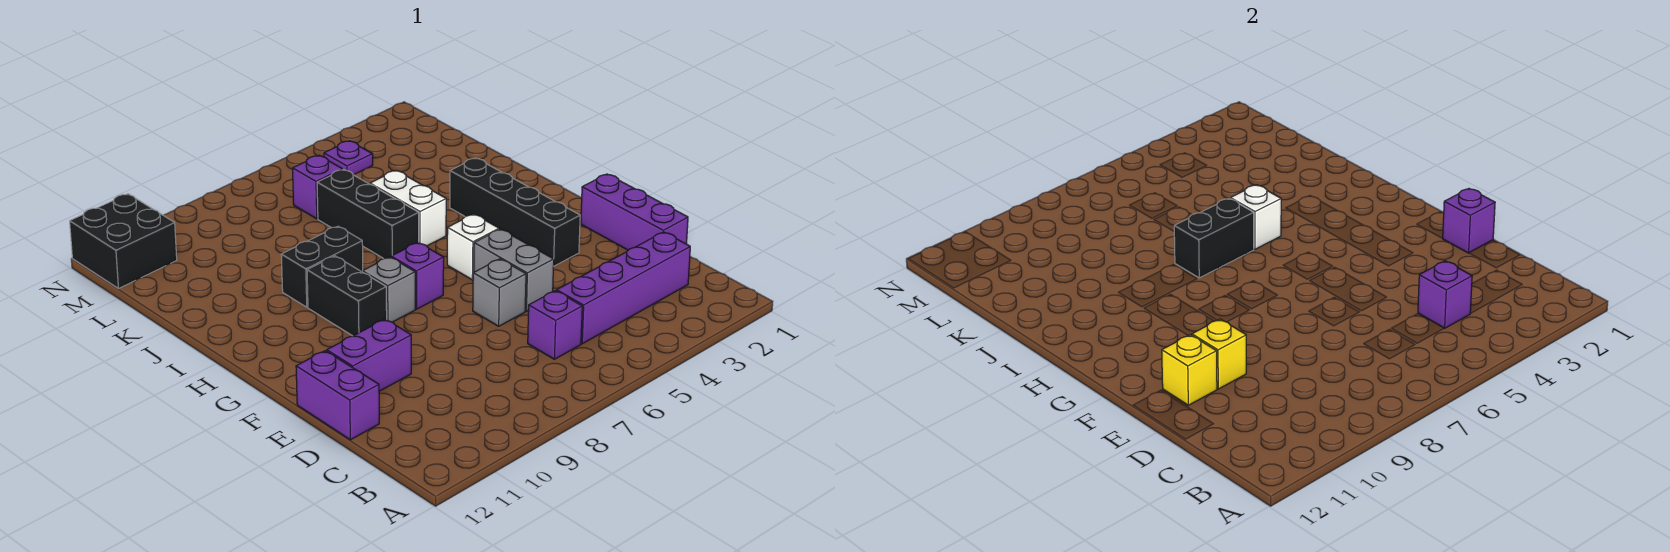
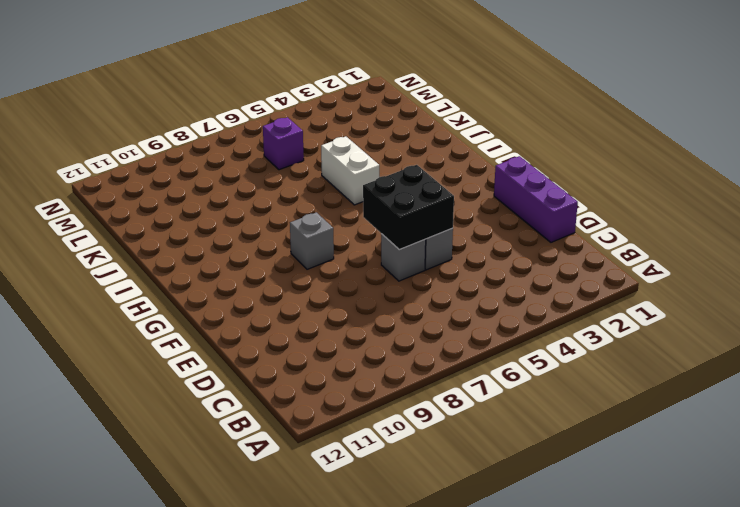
black brick E5:F6 level 2 -> black brick M11:N12 level 1
none -> purple brick C2:C5 level 1
none -> purple brick C6 level 1
none -> purple brick D12:E12 level 1

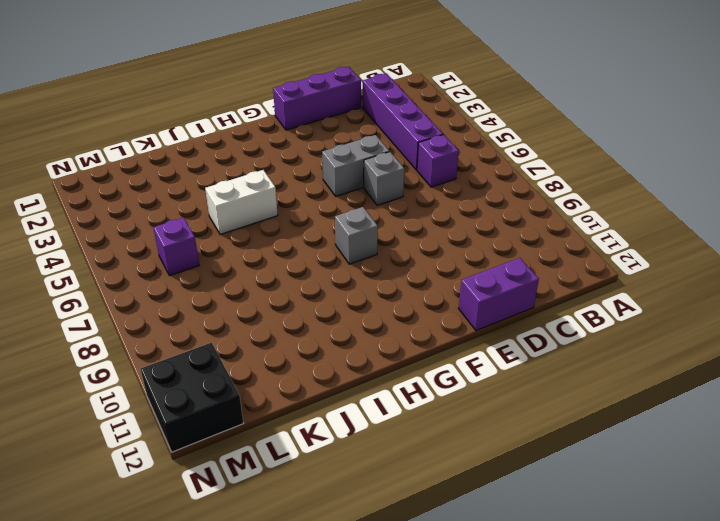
none -> purple brick E10:E11 level 1
none -> black brick F3:I3 level 1
none -> white brick G5 level 1

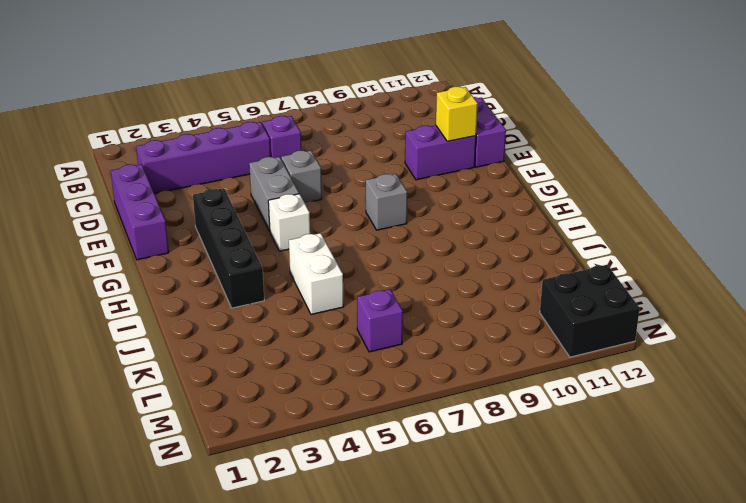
none -> purple brick G7 level 1
none -> black brick G9:H9 level 1
none -> black brick I6:K6 level 1

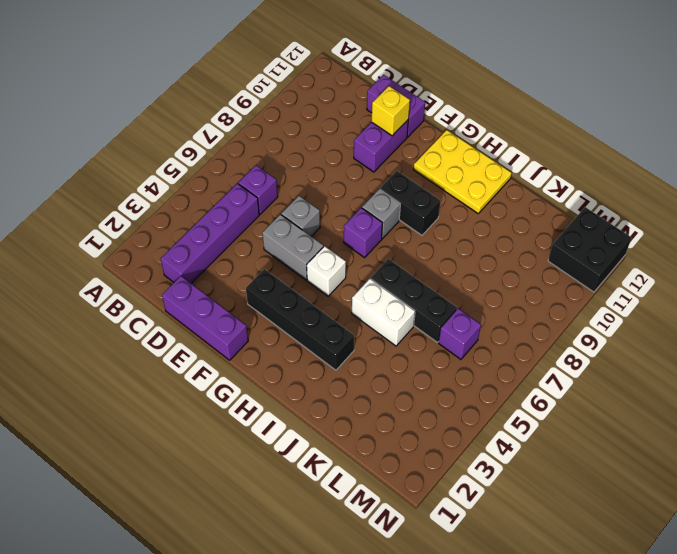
yellow plate G11:I12 level 1 -> none
none -> black brick I8:I9 level 1
none -> purple plate M4 level 1
none -> purple brick C4 level 2

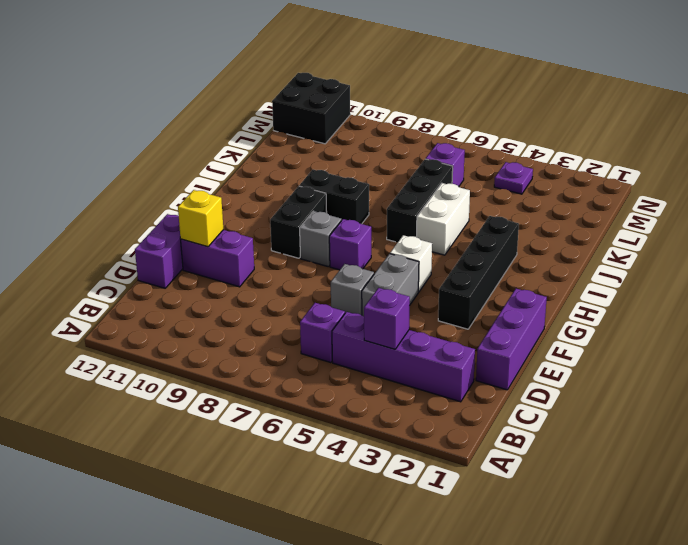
none -> purple brick E1 level 2
none -> yellow brick E10 level 2
none -> white brick I5 level 2

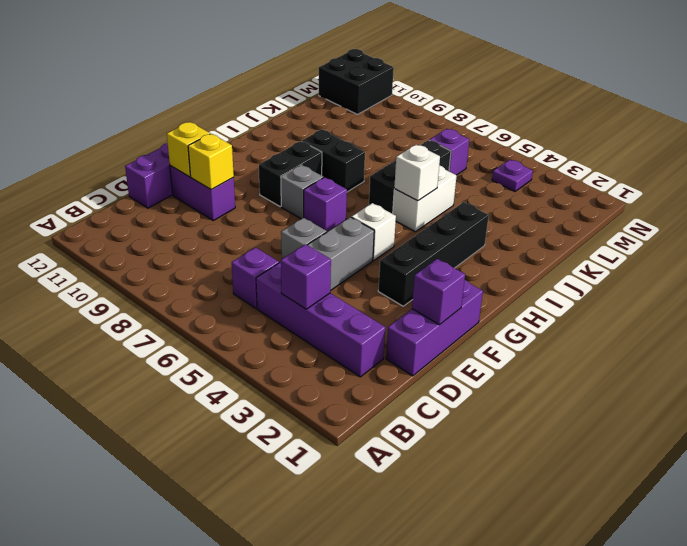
none -> black brick I6:I7 level 2

